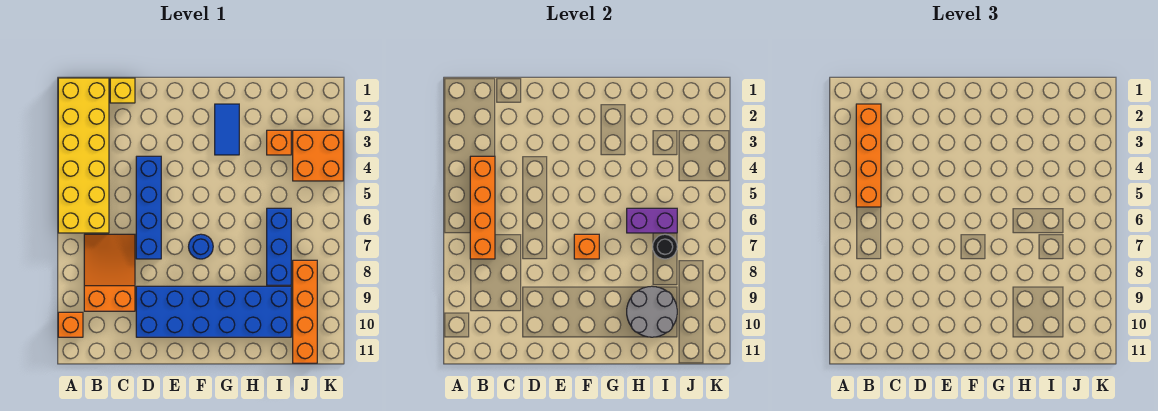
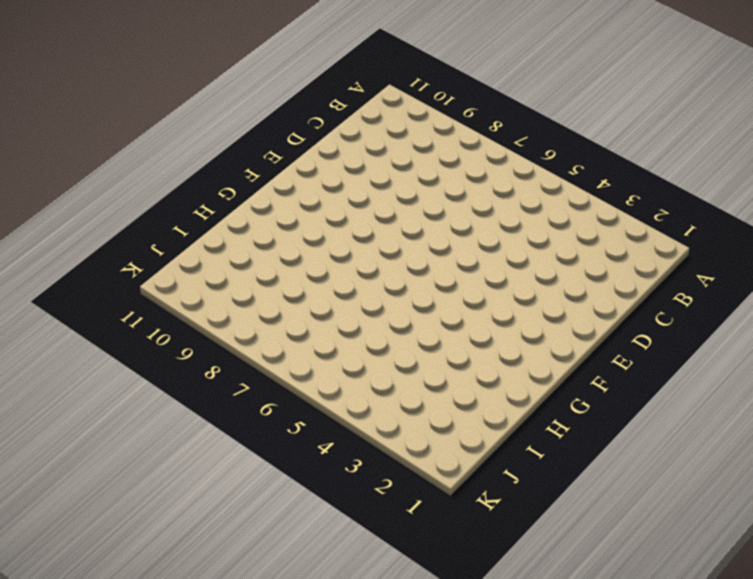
none -> yellow brick A1:B6 level 1
none -> orange brick A10 level 1
none -> orange slope B7:C9 level 1 top 9

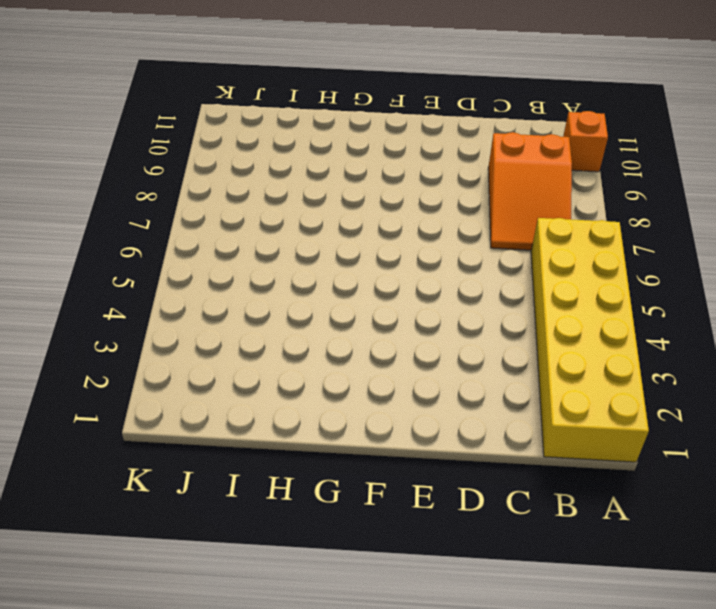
none -> yellow brick C1 level 1
none -> blue brick D4:D7 level 1
none -> blue brick D9:I10 level 1

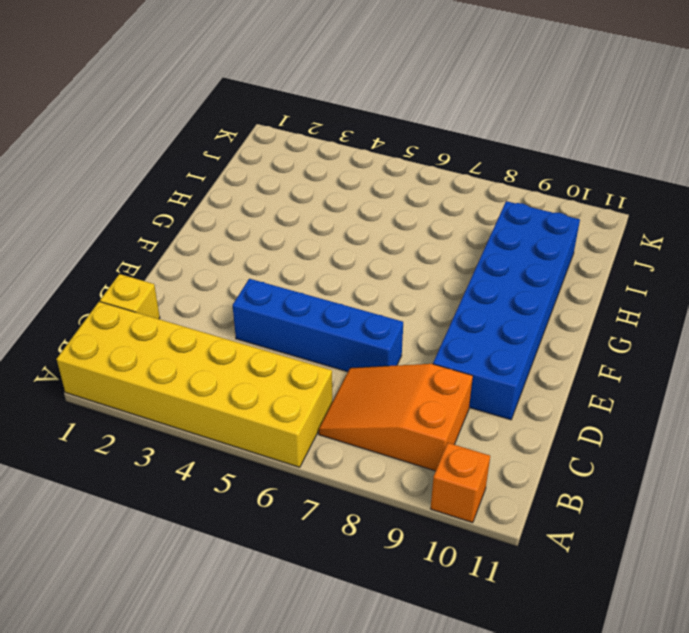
none -> blue round brick F7 level 1
none -> blue tile G2:G3 level 1
none -> orange brick I3 level 1

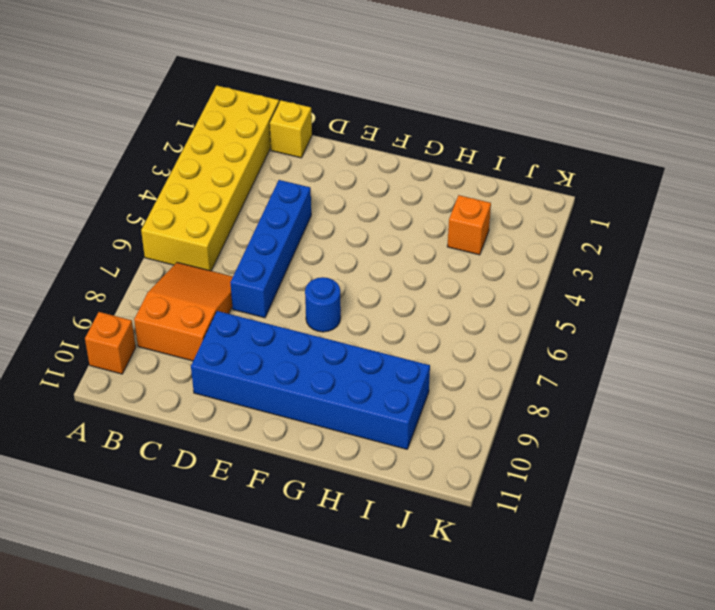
none -> blue tile G2:G3 level 1
none -> blue brick I6:I8 level 1
none -> orange brick J3:K4 level 1

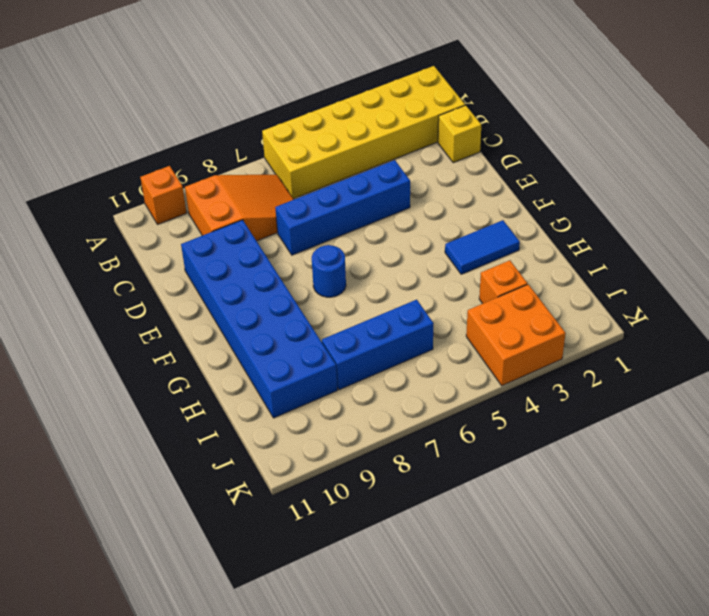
none -> orange brick J8:J11 level 1
none -> orange brick B4:B7 level 2
none -> orange brick F7 level 2

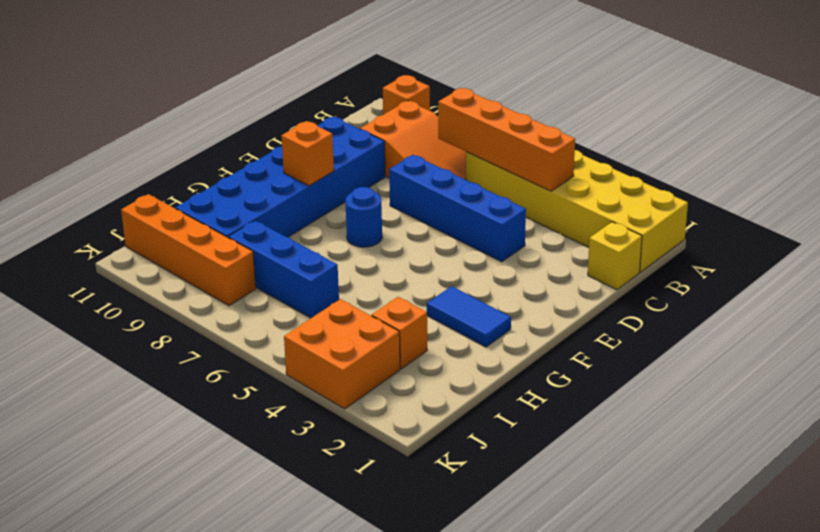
orange brick F9 level 2 -> orange brick F7 level 2
none -> purple brick H6:I6 level 2
none -> grey round brick H9:I10 level 2
none -> black round brick I7 level 2

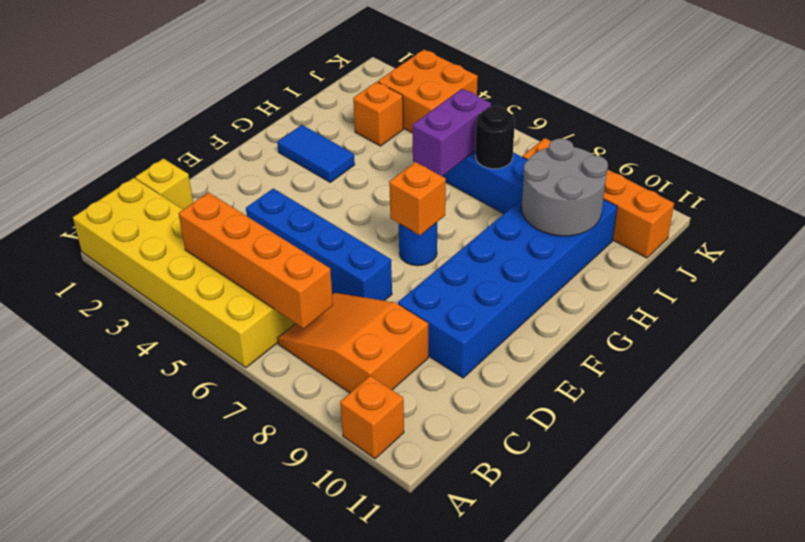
none -> orange brick B2:B5 level 3

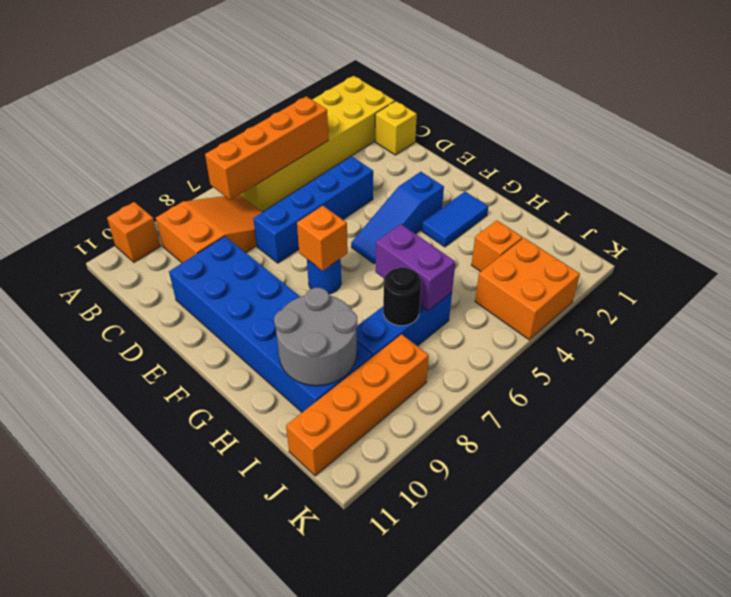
blue slope F3:F5 level 1 top 3 -> none
none -> orange brick B2:B5 level 3

